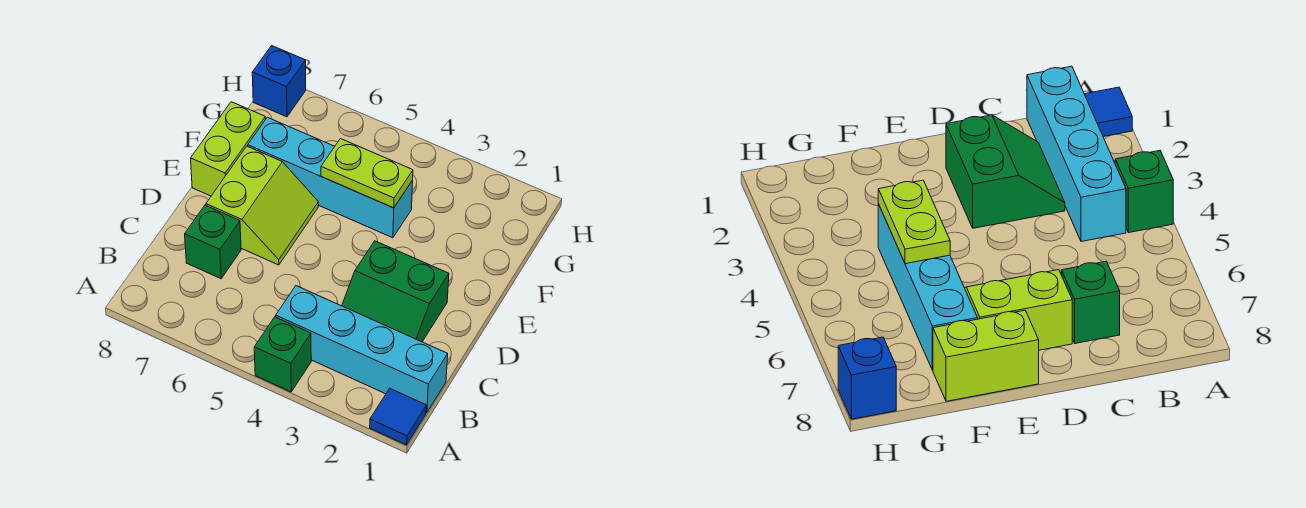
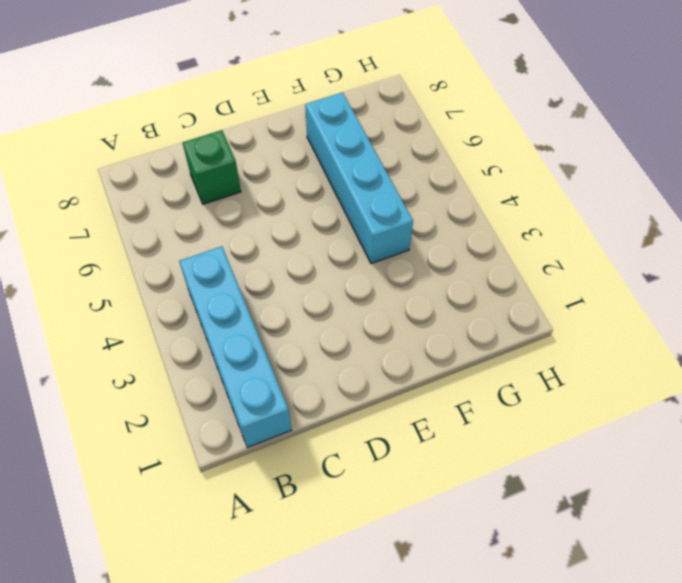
none -> blue tile A1 level 1
none -> green brick A4 level 1

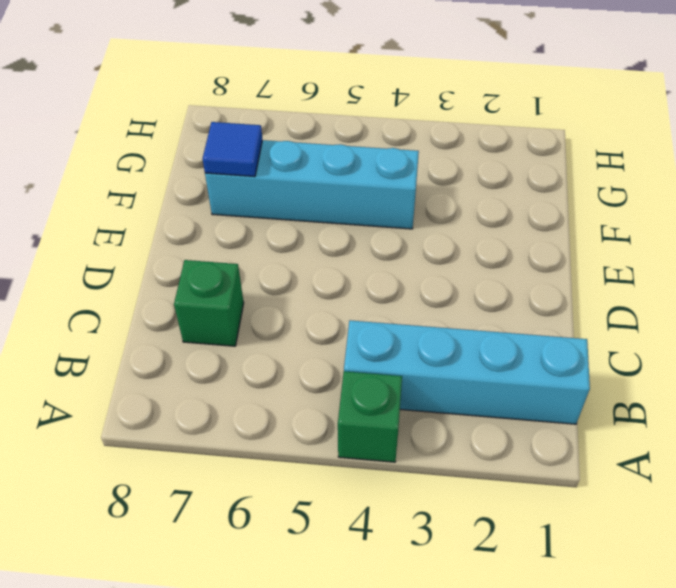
blue tile F7 level 2 -> blue tile A1 level 1
none -> green slope C2:D3 level 1 top D
none -> lime slope D6:E7 level 1 top 7

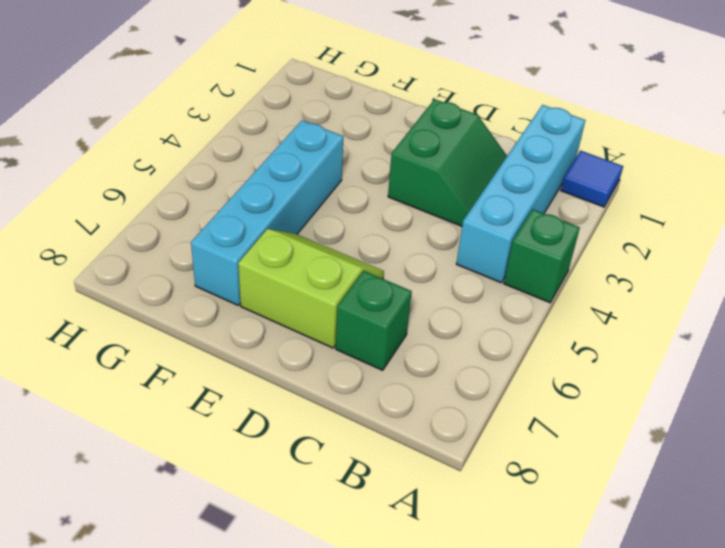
none -> lime brick E8:F8 level 1
none -> blue brick H8 level 1

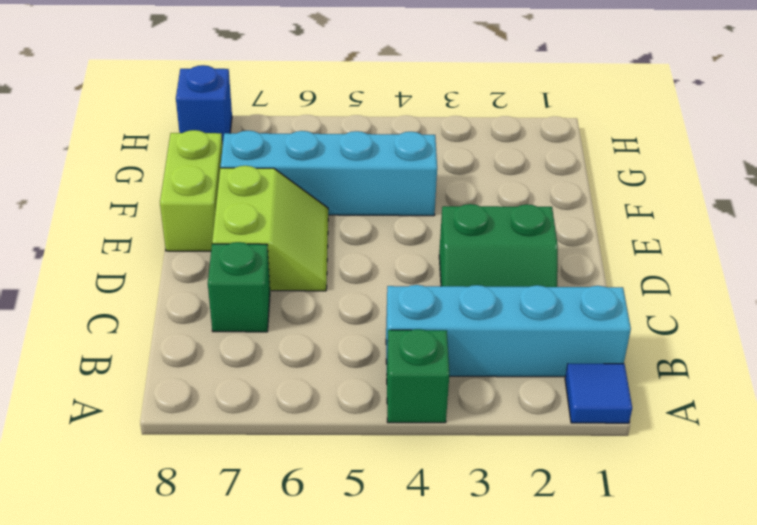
none -> lime plate F4:F5 level 2

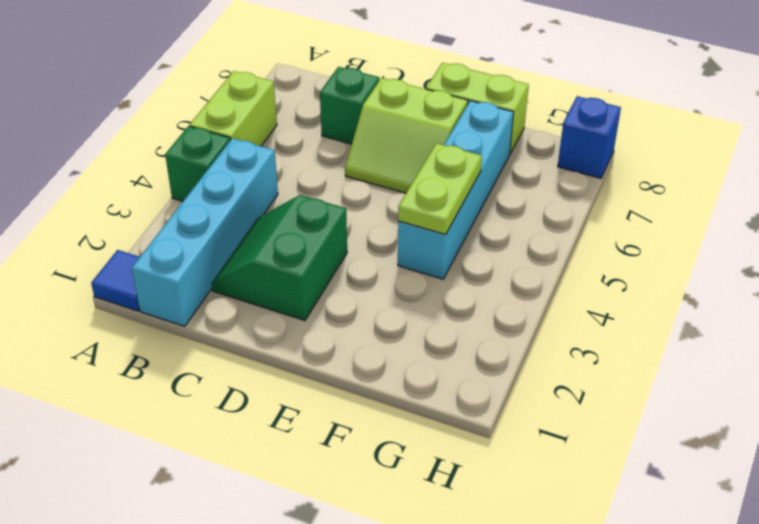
lime brick A5:A6 level 1 -> none

